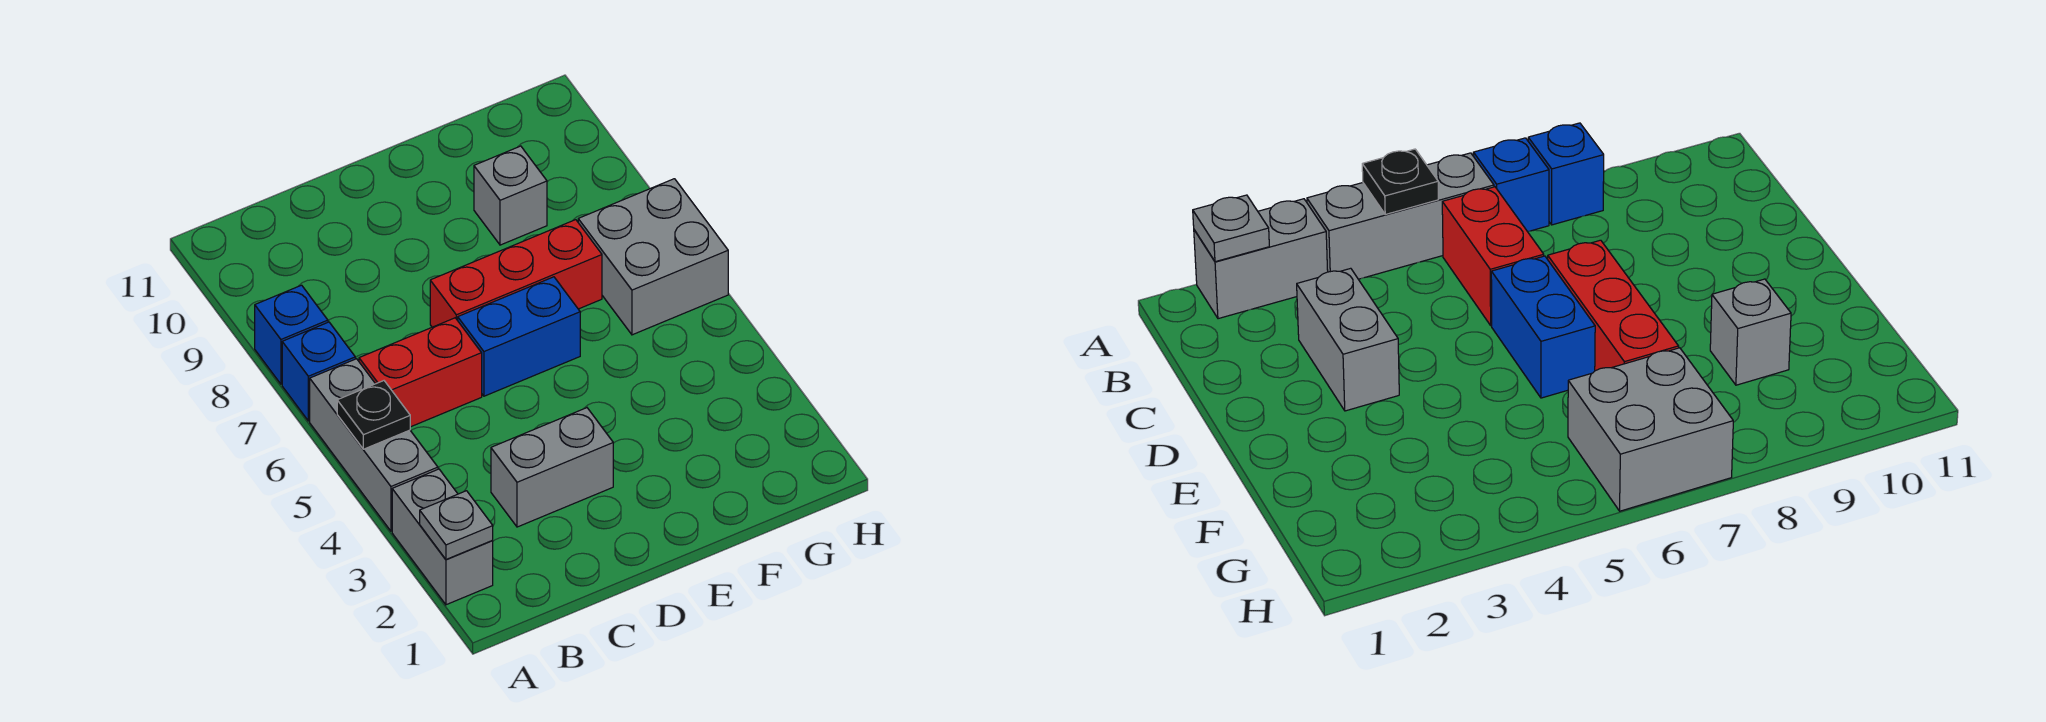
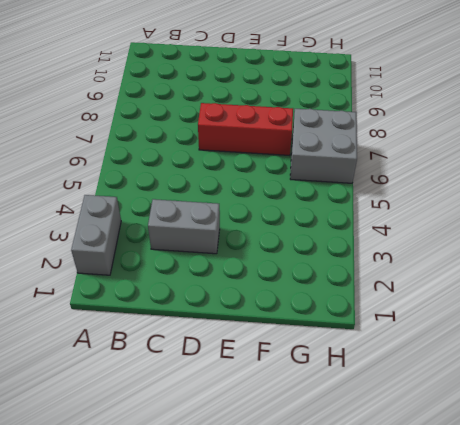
none -> grey brick A4:A6 level 1
none -> blue brick A7 level 1
none -> blue brick A8 level 1

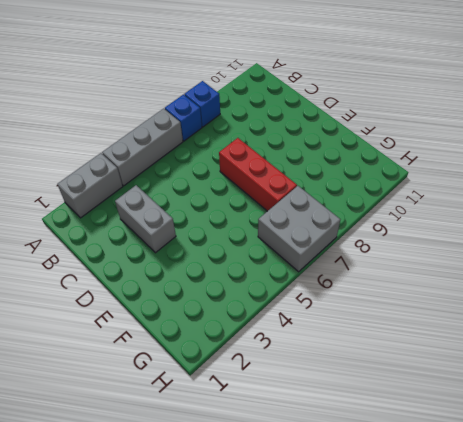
none -> red brick B6:C6 level 1
none -> blue brick D6:E6 level 1
none -> grey brick F9 level 1

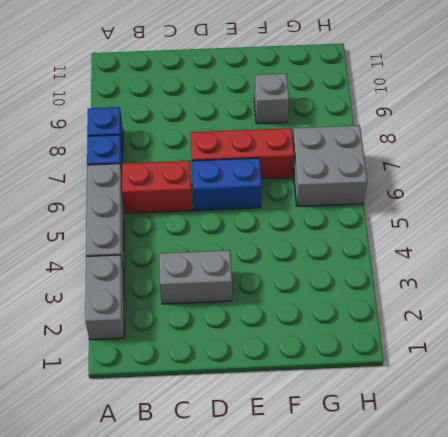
none -> grey plate A2 level 2
none -> black plate A5 level 2

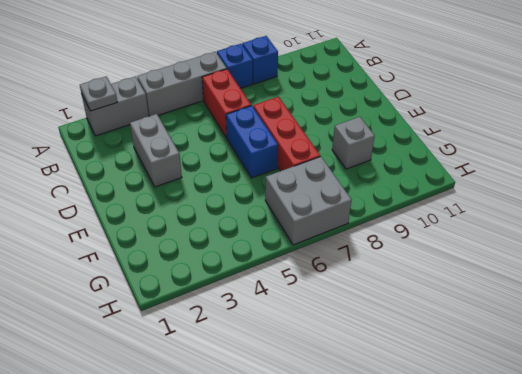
none -> black plate A5 level 2

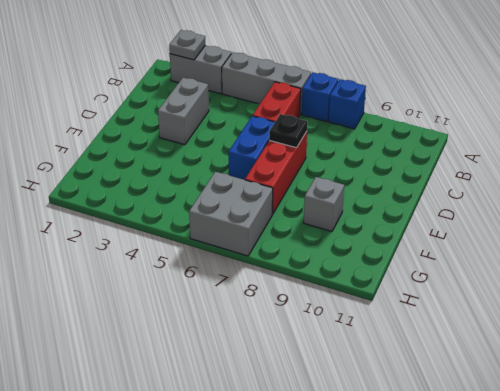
black plate D7 level 2 -> black plate A5 level 2

